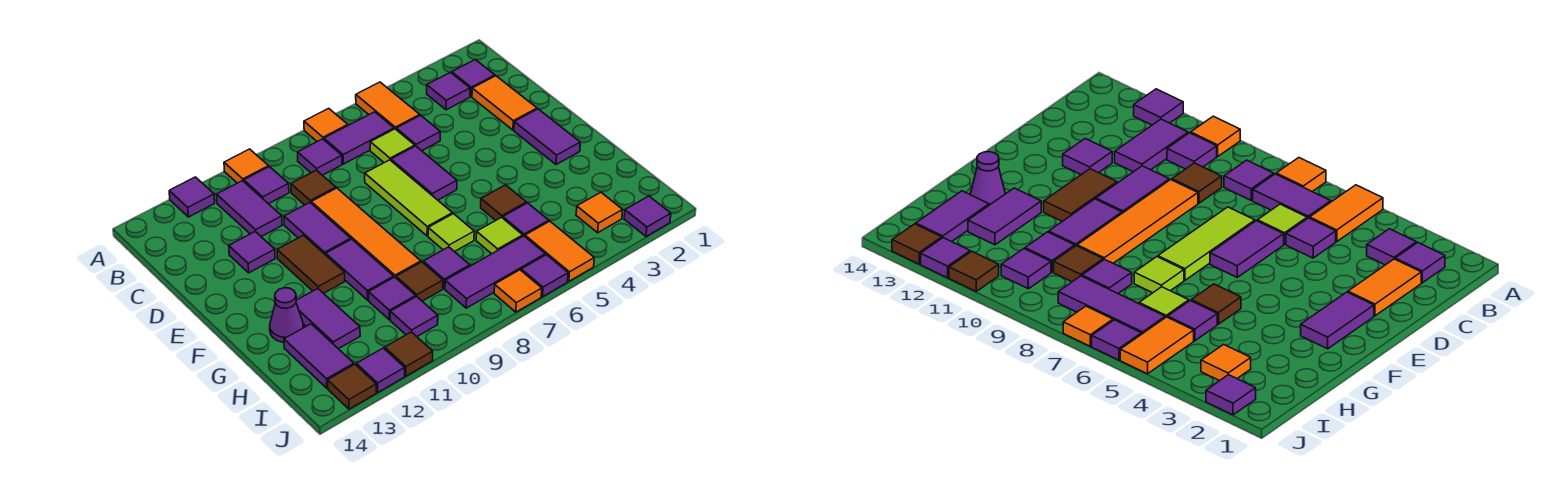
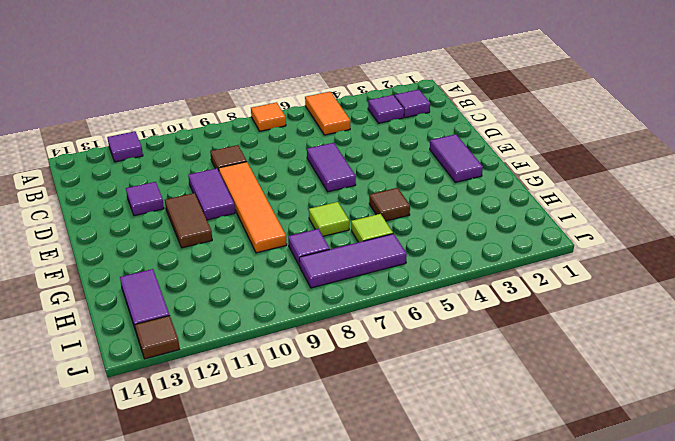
none -> orange tile A10 level 1
none -> purple tile B6:B7 level 1
none -> purple tile B8 level 1
none -> purple tile B10 level 1

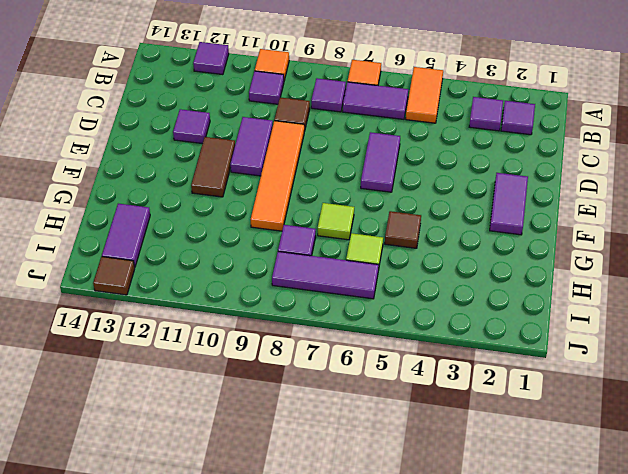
none -> purple tile B11:C11 level 1
none -> orange tile C2:D2 level 1
none -> purple tile C5 level 1
none -> lime tile C6 level 1

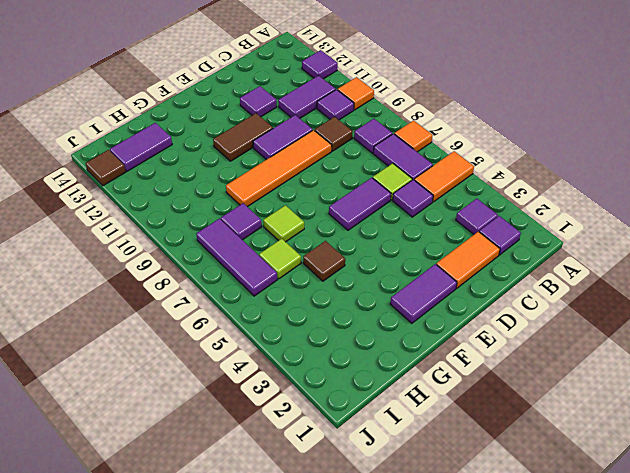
none -> lime tile D7:F7 level 1
none -> purple tile F10:G10 level 1
none -> purple tile G12:H12 level 1
none -> purple cone G13 level 1

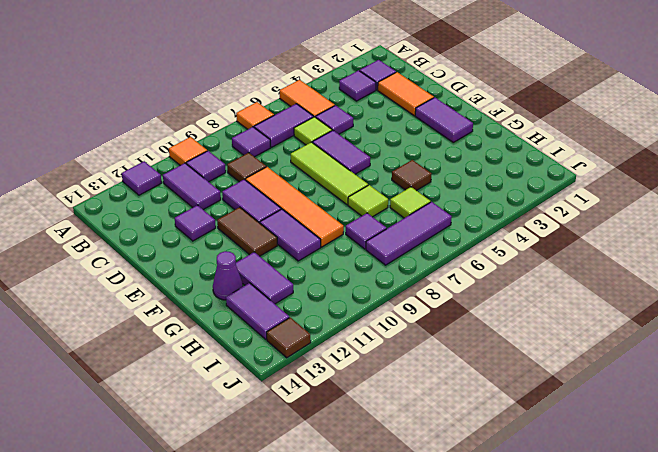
none -> purple tile H5 level 1
none -> brown tile H9 level 1
none -> purple tile H10 level 1
none -> orange tile I3 level 1

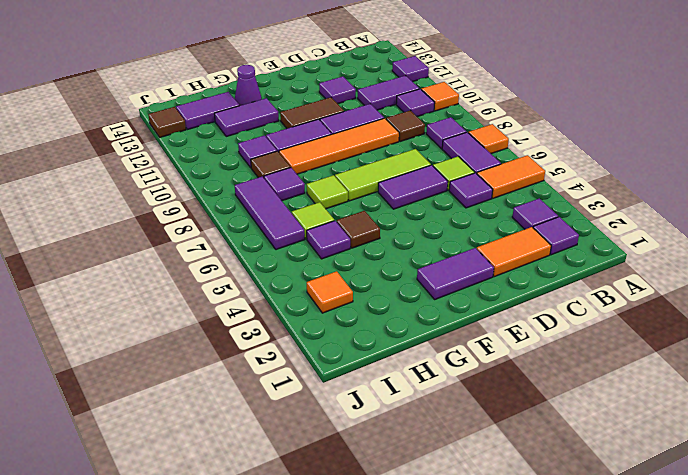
none -> orange tile I5:J5 level 1
none -> purple tile I10 level 1
none -> purple tile J2 level 1
none -> purple tile J6 level 1

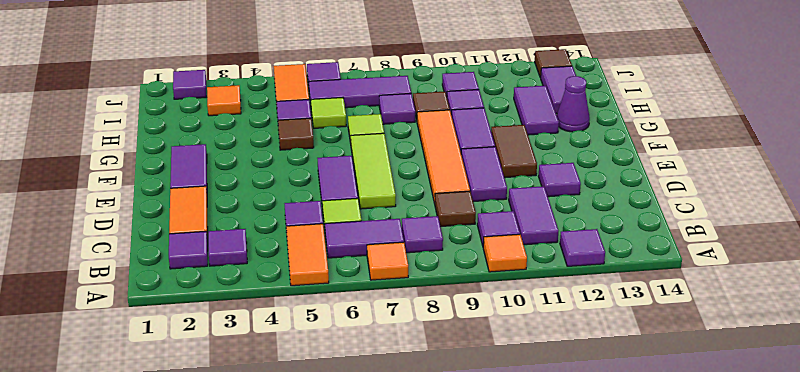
none -> orange tile J7 level 1
none -> brown tile J11 level 1
none -> purple tile J12 level 1

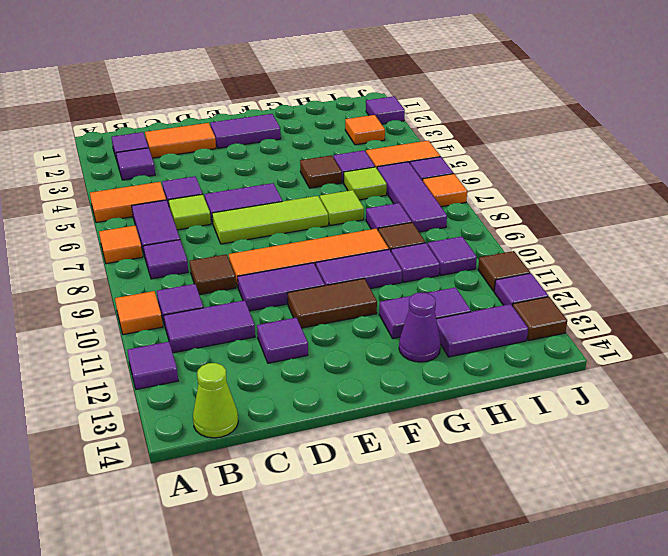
lime cone B14 level 1 -> none

